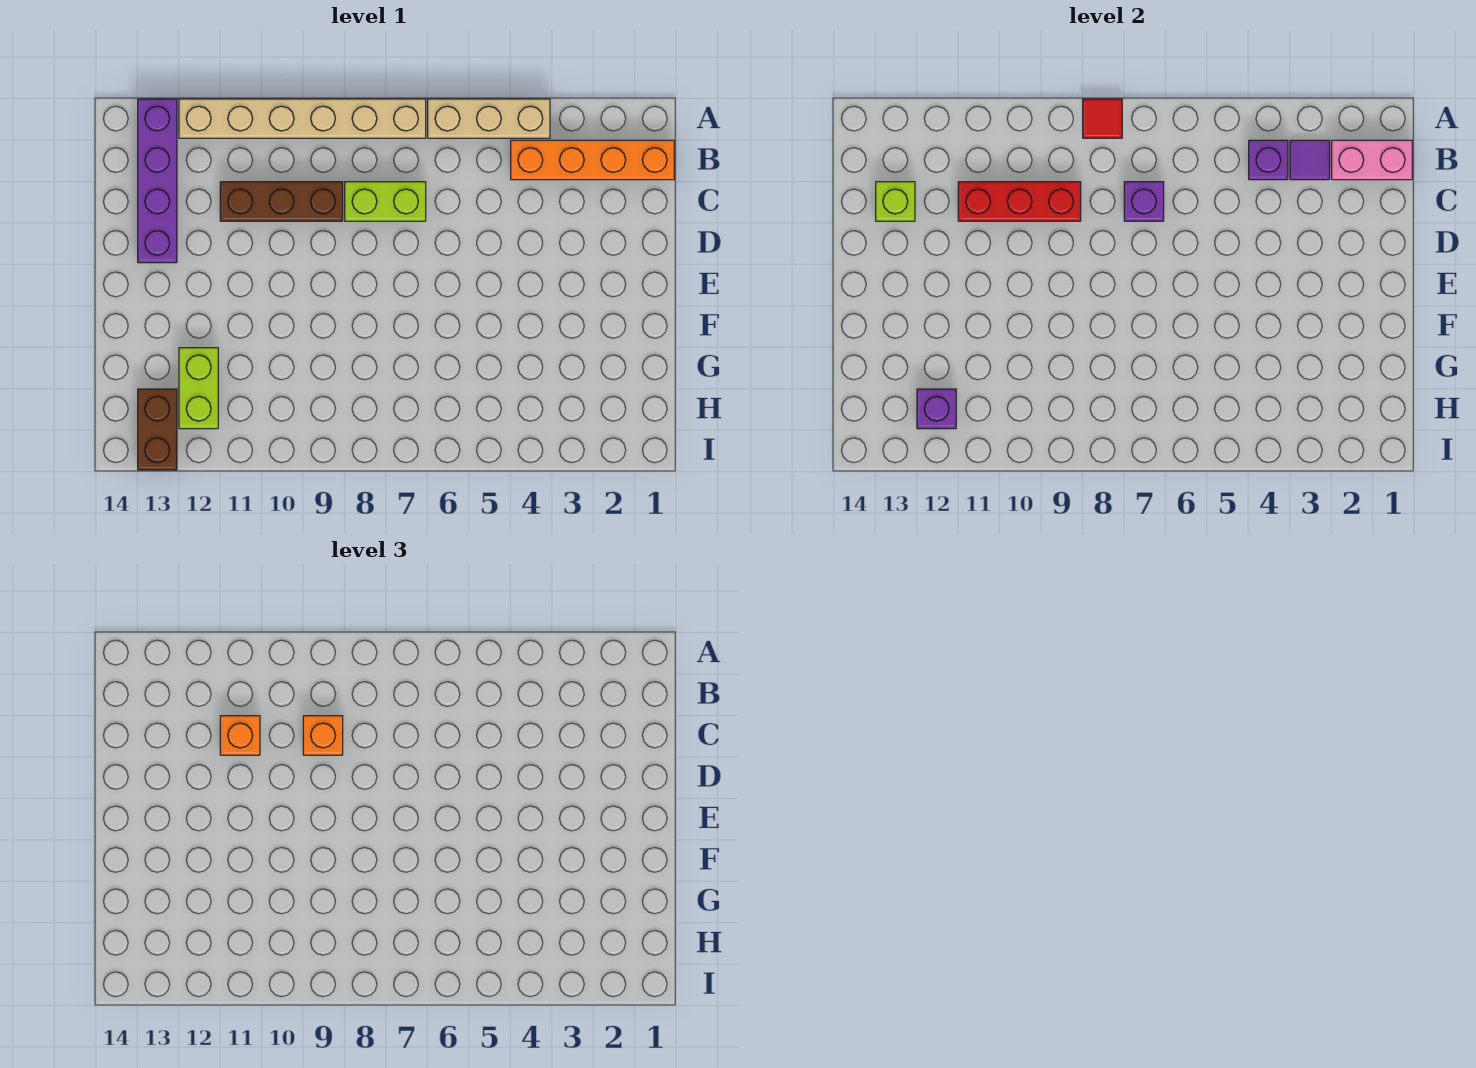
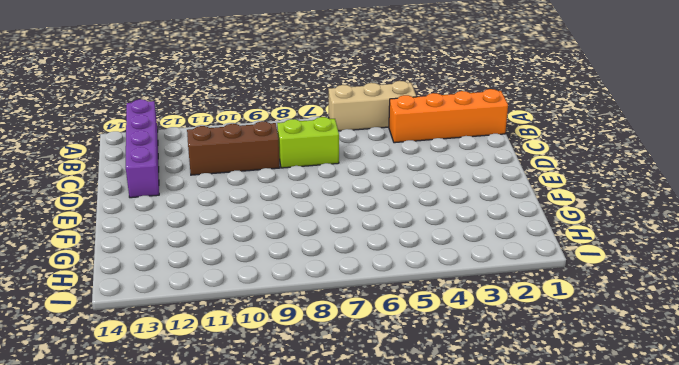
none -> tan brick A7:A12 level 1
none -> lime brick G12:H12 level 1
none -> brown brick H13:I13 level 1

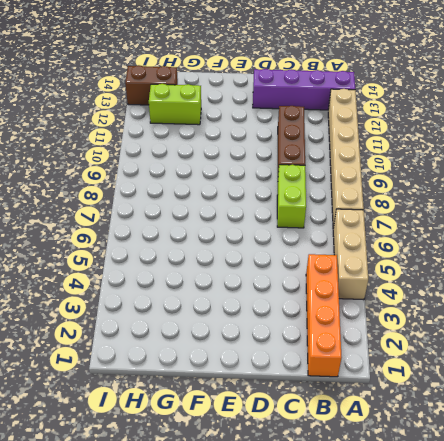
none -> red tile A8 level 2
none -> pink brick B1:B2 level 2
none -> purple tile B3 level 2

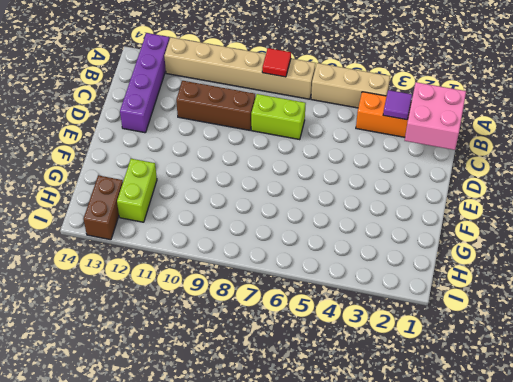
pink brick B1:C2 level 2 -> pink brick B1:B2 level 2
none -> purple brick B4 level 2
none -> purple brick C7 level 2
none -> red brick C9:C11 level 2

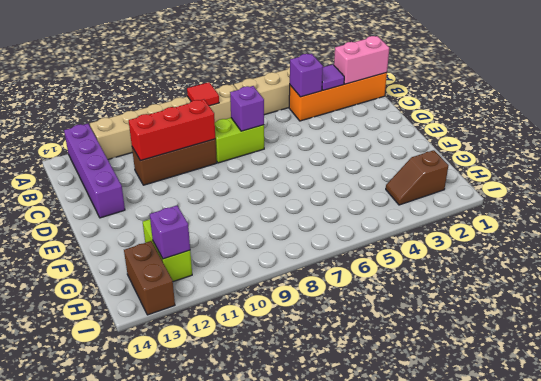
brown slope H2:H3 level 1 top 2 -> none
none -> lime brick C13 level 2
none -> orange brick C9 level 3
none -> orange brick C11 level 3

